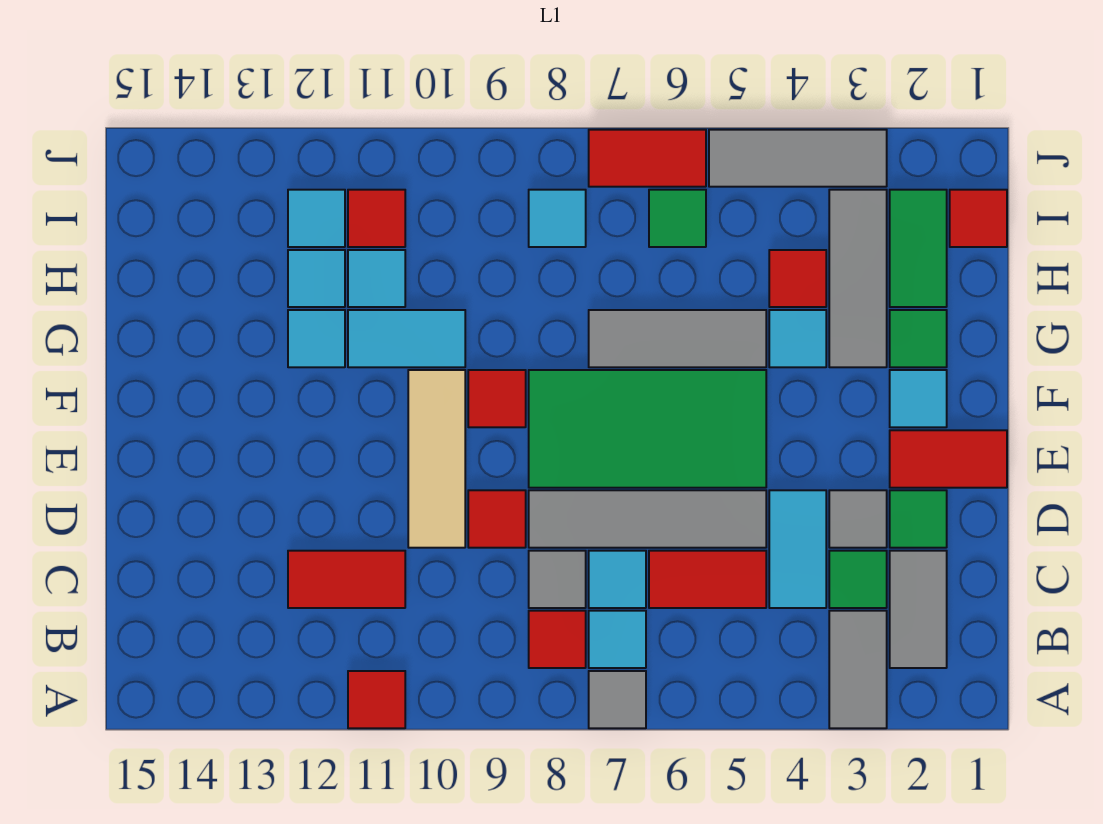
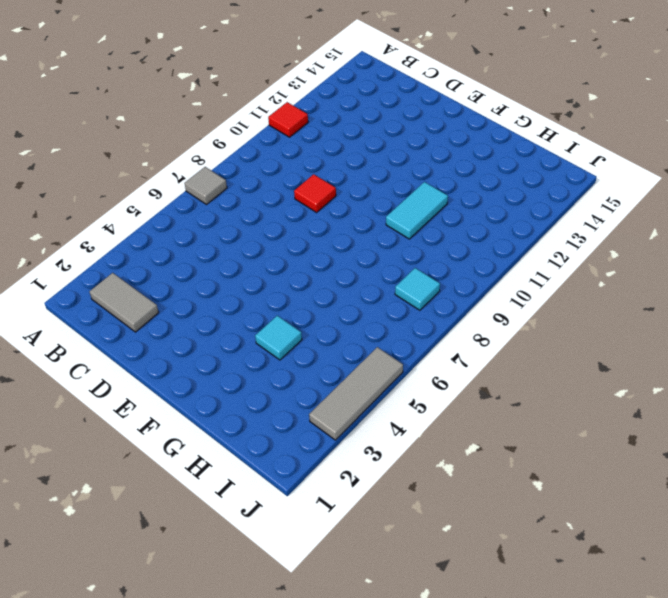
none -> grey tile A3:B3 level 1
none -> cyan tile B7 level 1
none -> red tile B8 level 1
none -> green tile C3 level 1

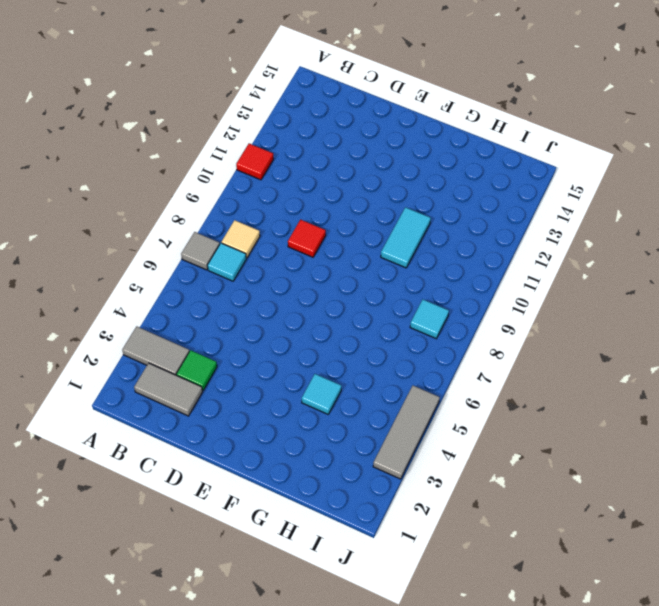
tan tile B8 level 1 -> red tile B8 level 1
none -> cyan tile C4:D4 level 1
none -> red tile C5:C6 level 1
none -> cyan tile C7 level 1
none -> grey tile C8 level 1

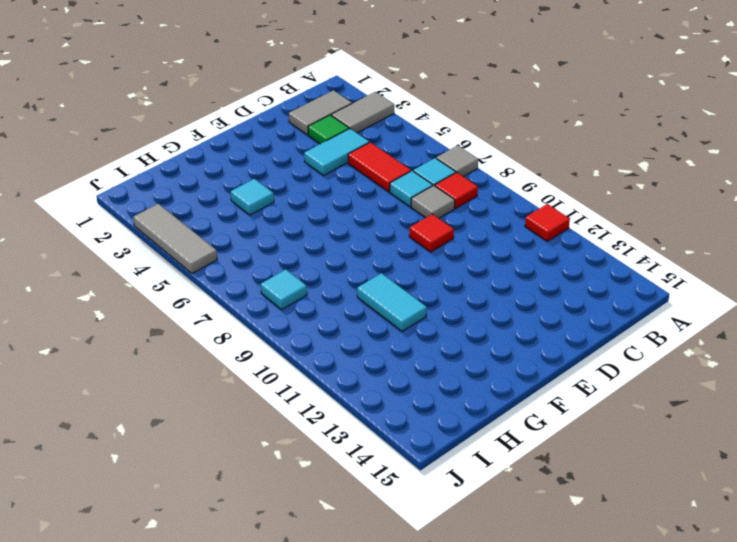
none -> red tile C11:C12 level 1
none -> green tile D2 level 1
none -> grey tile D3 level 1
none -> grey tile D5:D8 level 1

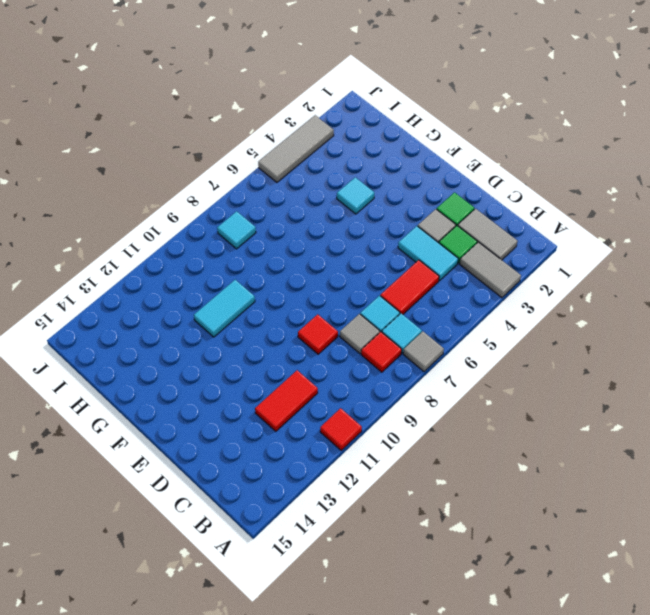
none -> grey tile D5:D8 level 1
none -> tan tile D10:F10 level 1
none -> red tile E1:E2 level 1
none -> green tile E5:F8 level 1

